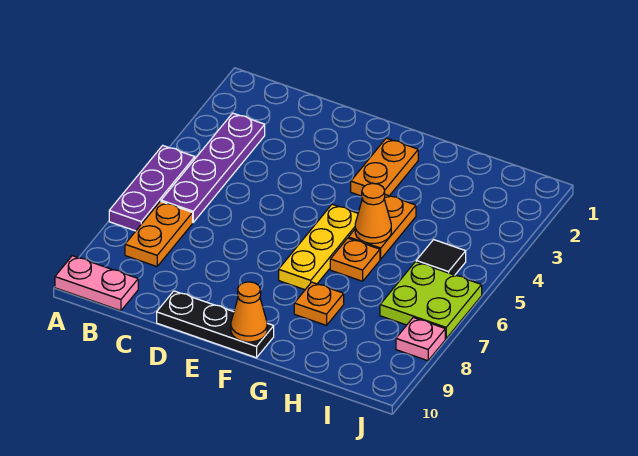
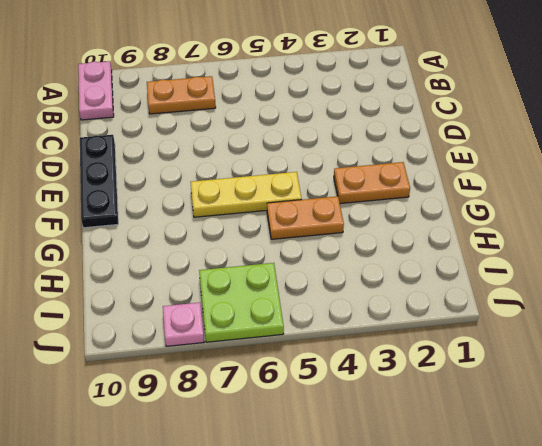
none -> purple plate A5:A7 level 1
none -> purple plate B3:B6 level 1
none -> orange plate G6 level 1

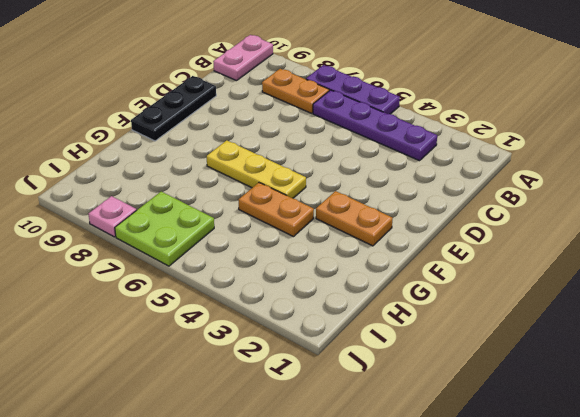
none -> orange plate G6 level 1
none -> orange plate G8 level 1
none -> black tile I5 level 1

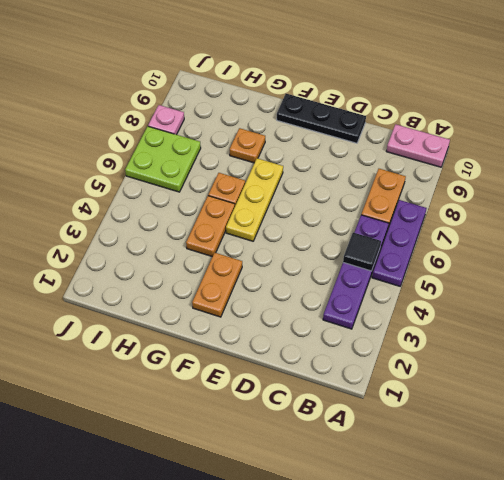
black tile B5 level 2 -> black tile I5 level 1
none -> orange cone F10 level 2
none -> orange cone G5 level 2

